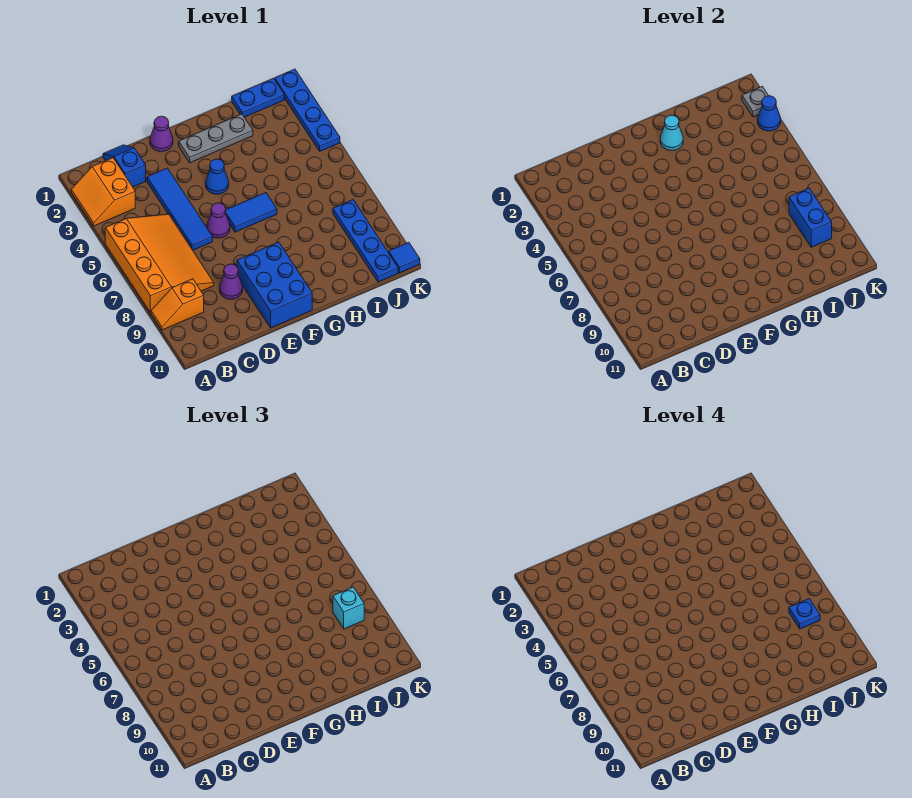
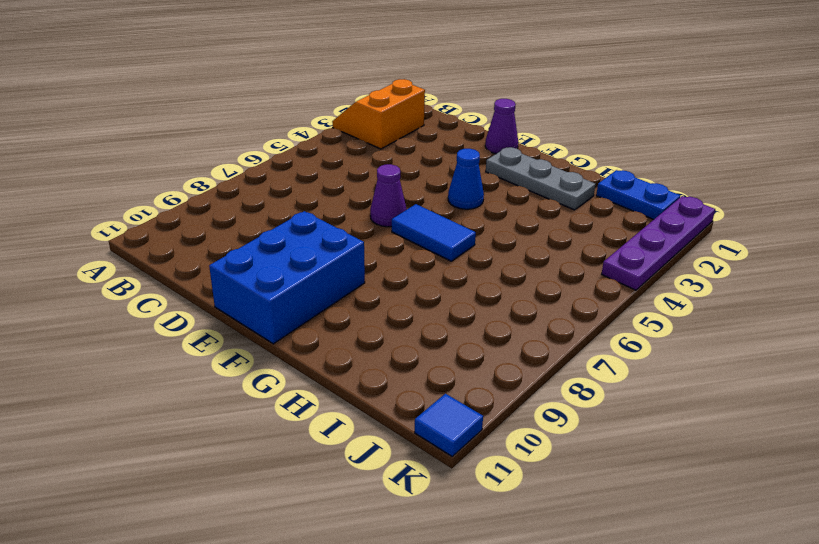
purple plate K1:K4 level 1 -> blue plate K1:K4 level 1
none -> orange slope A5:C8 level 1 top A
none -> orange slope A9:B9 level 1 top B
none -> blue slope C1:C2 level 1 top 2

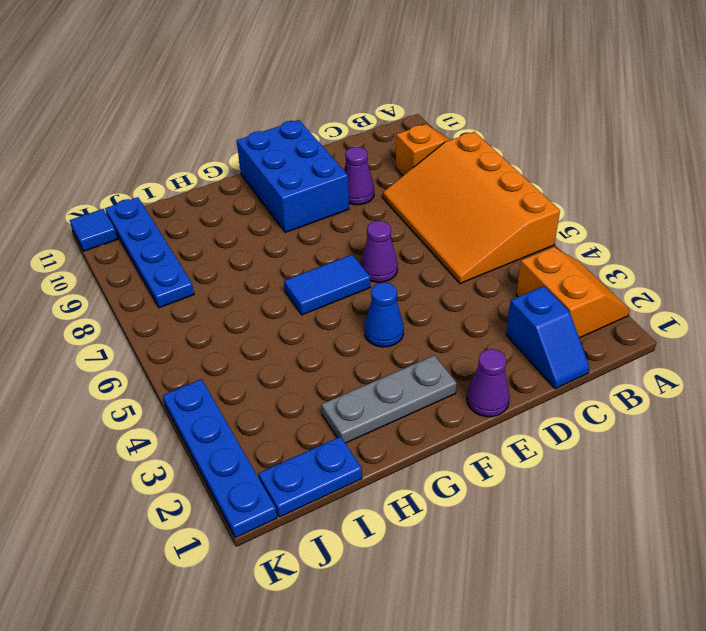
none -> blue tile D3:D6 level 1
none -> cyan cone G2 level 2
none -> blue brick J8:J9 level 2

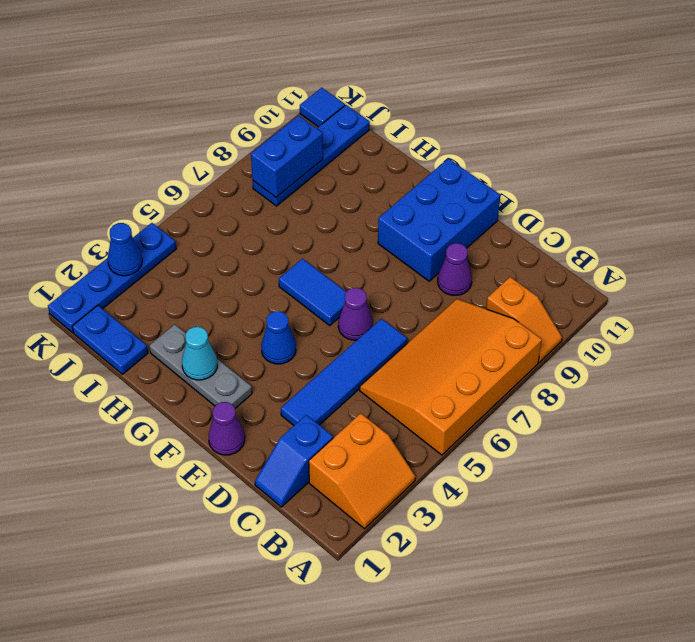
none -> grey plate K2 level 2
none -> cyan brick J8 level 3
none -> blue plate J8 level 4

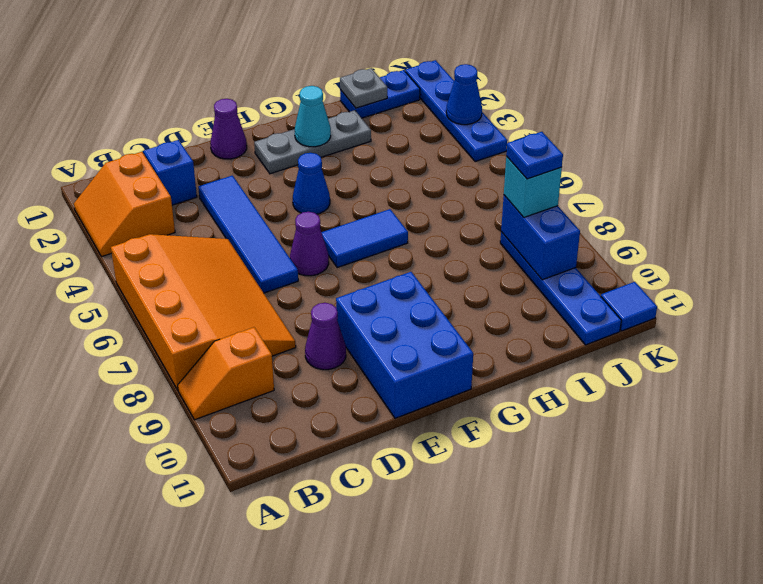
grey plate I1 level 2 -> grey plate K2 level 2

